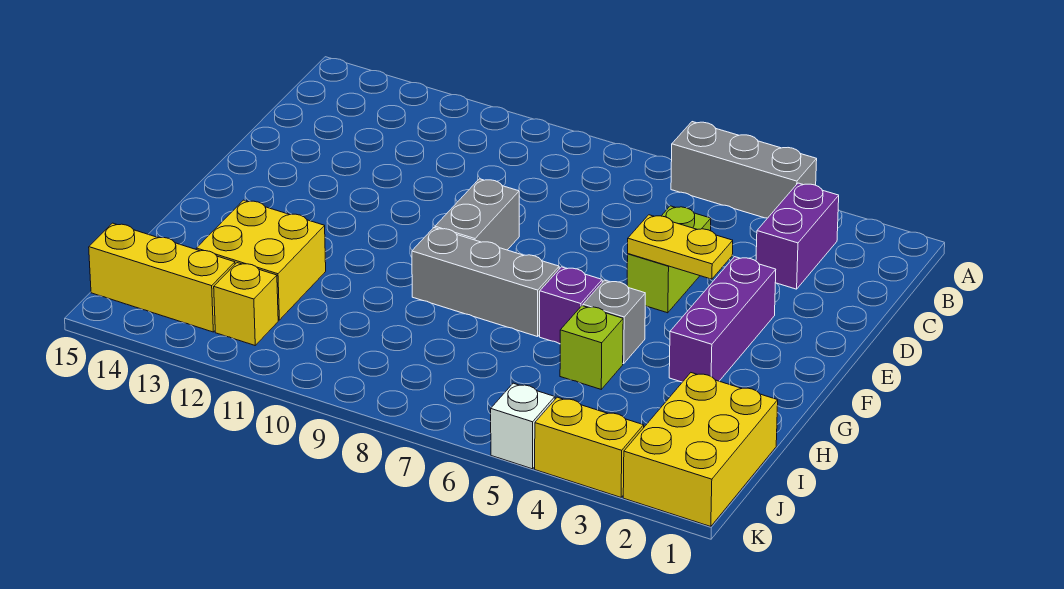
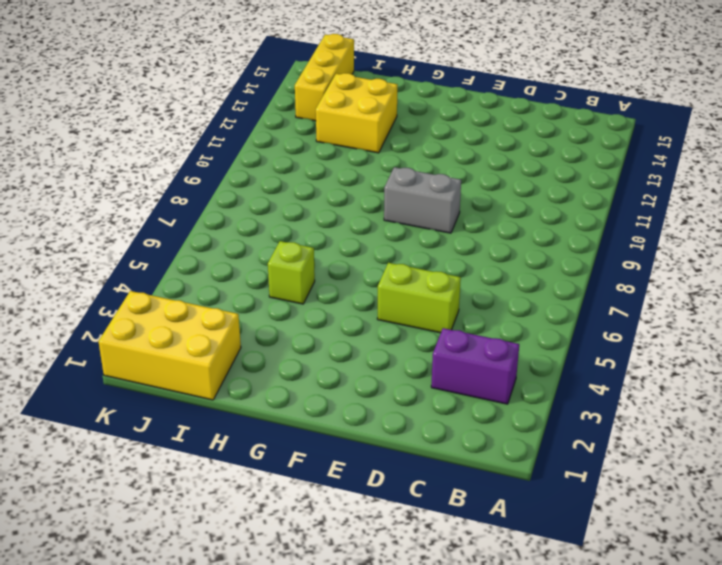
none -> grey brick A4:A6 level 1
none -> purple brick E3:G3 level 1
none -> grey brick G5 level 1

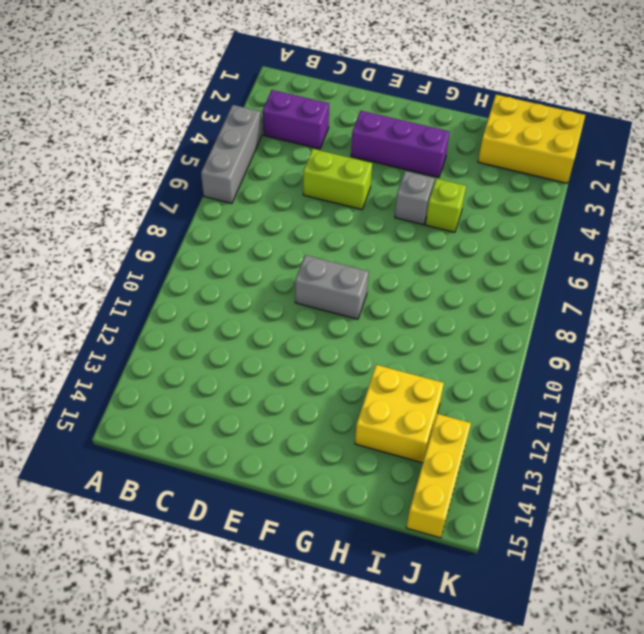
none -> purple brick G6 level 1
none -> grey brick G7:G9 level 1
none -> yellow brick J12 level 1

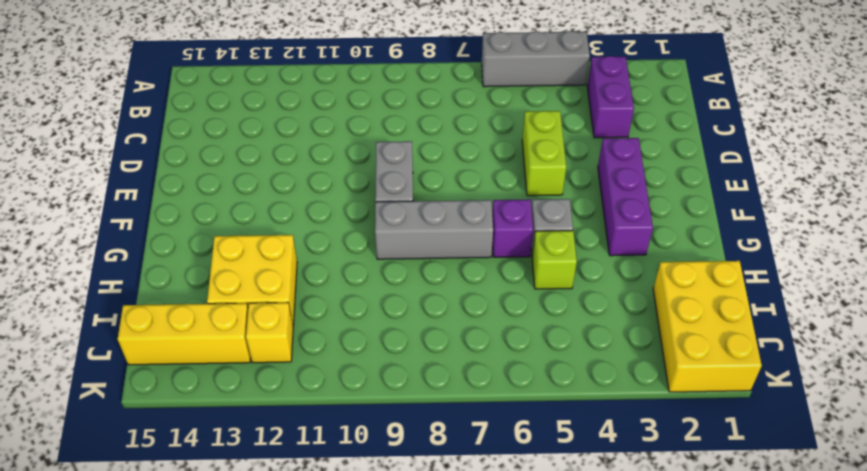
none -> yellow brick K3:K4 level 1
none -> white brick K5 level 1
none -> yellow plate E4:E5 level 2

